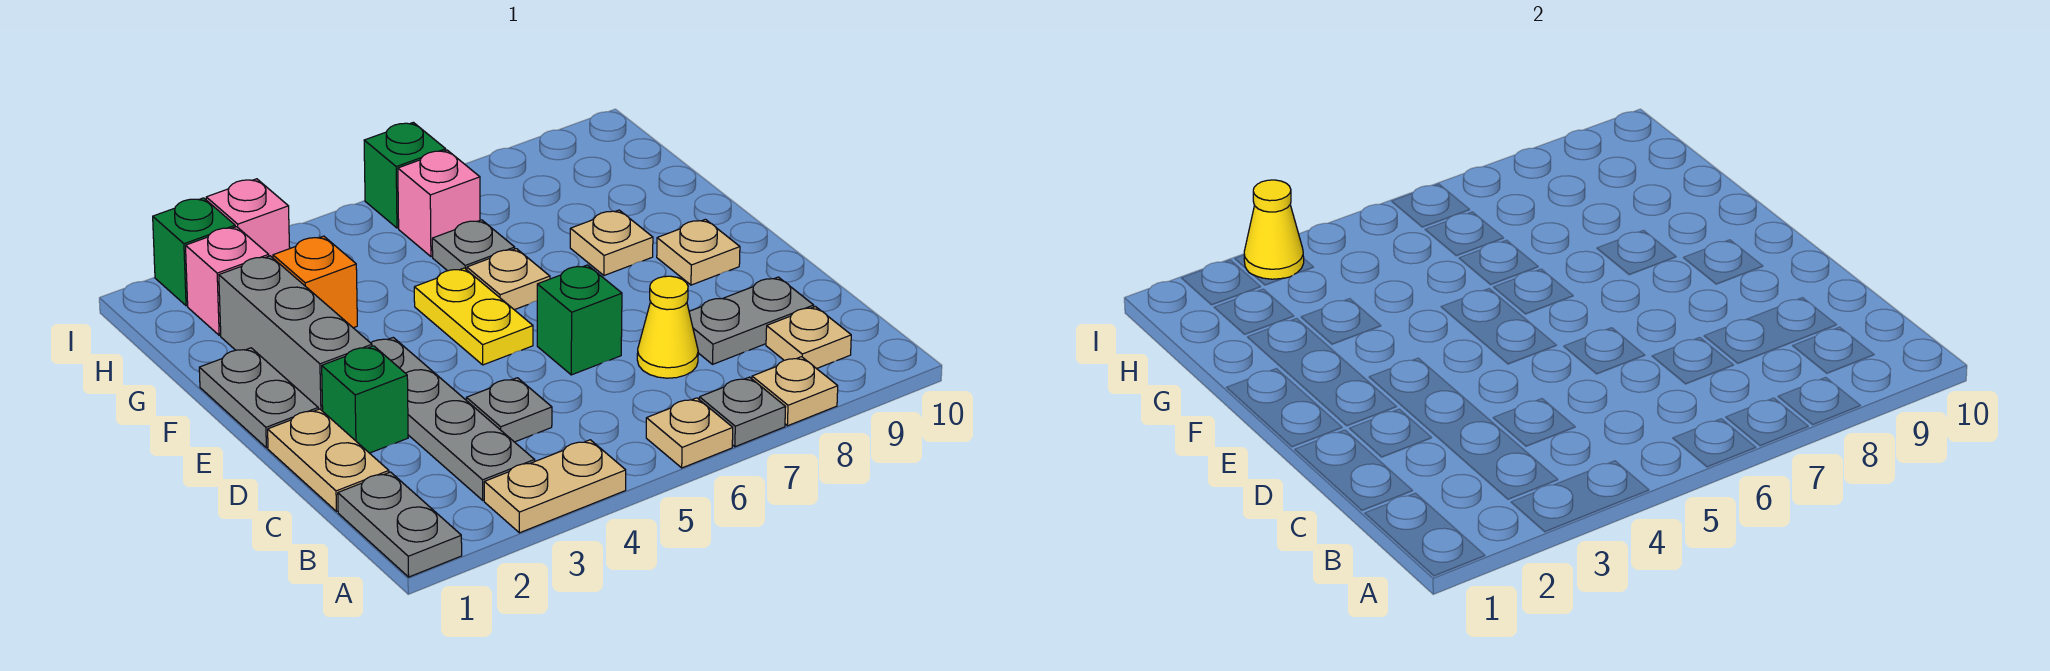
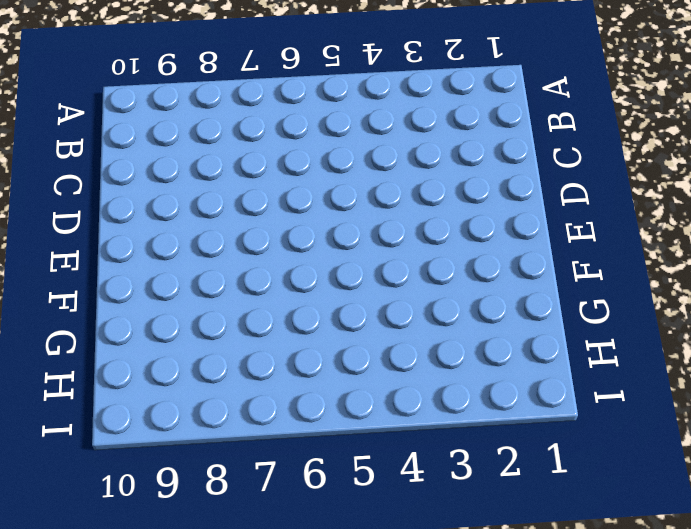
none -> grey plate A1:B1 level 1
none -> tan plate A3:A4 level 1
none -> tan plate A6 level 1

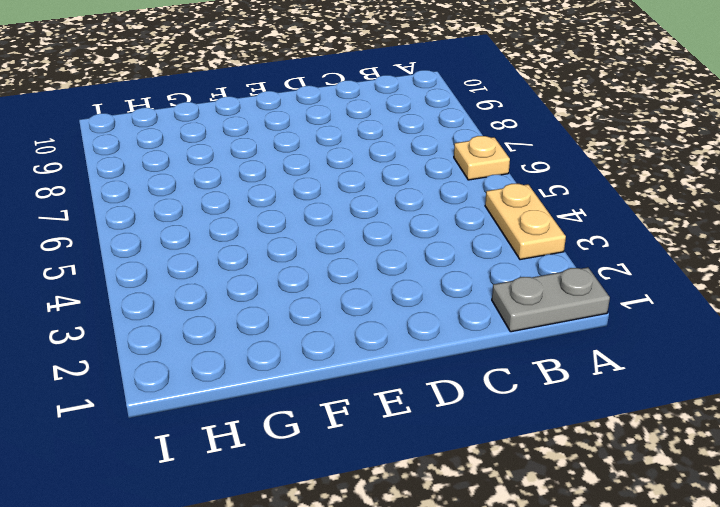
none -> grey plate A7 level 1
none -> tan plate A8 level 1
none -> grey plate B3:E3 level 1

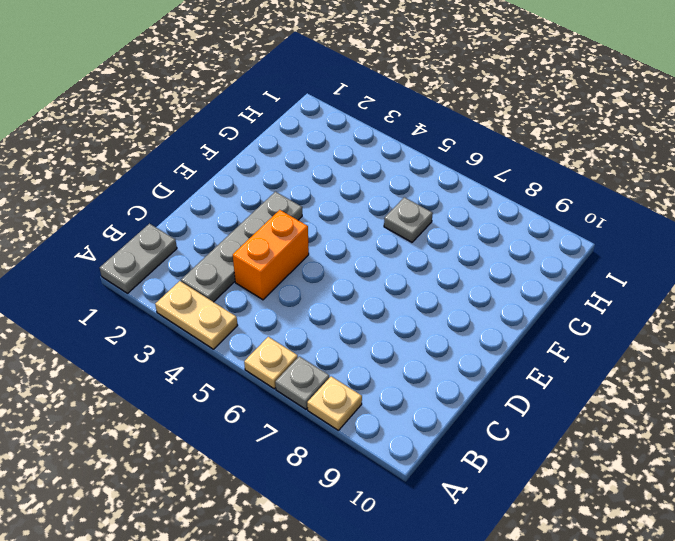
orange brick C4:D4 level 1 -> grey plate C4 level 1
none -> tan plate B9 level 1
none -> tan plate C1:D1 level 1
none -> yellow cone C7 level 1

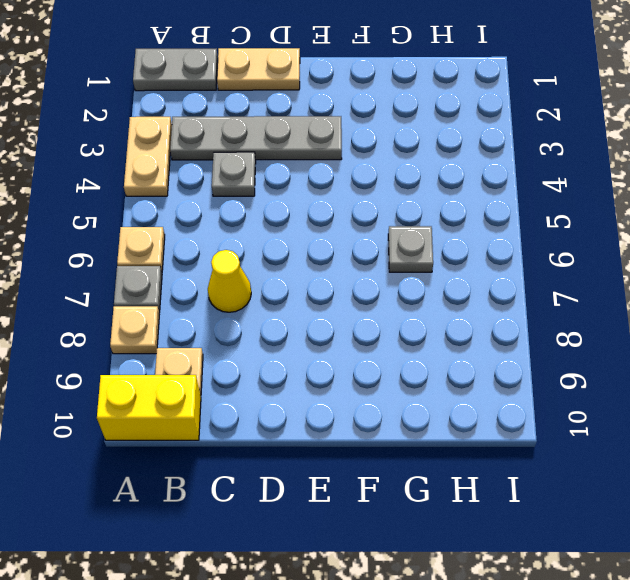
yellow brick A10:B10 level 1 -> none
none -> grey plate C8:C9 level 1
none -> green brick D2 level 1
none -> green brick D6 level 1

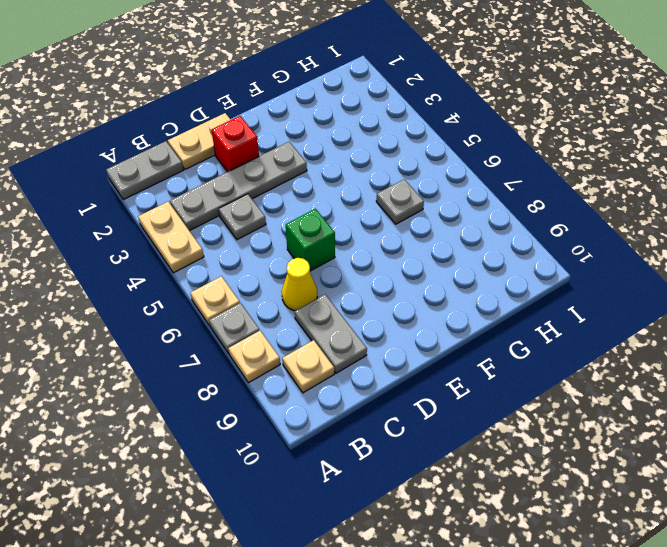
red brick D2 level 1 -> green brick D2 level 1
none -> grey plate E1:F1 level 1
none -> grey brick E2:G2 level 1
none -> yellow plate E5:F5 level 1

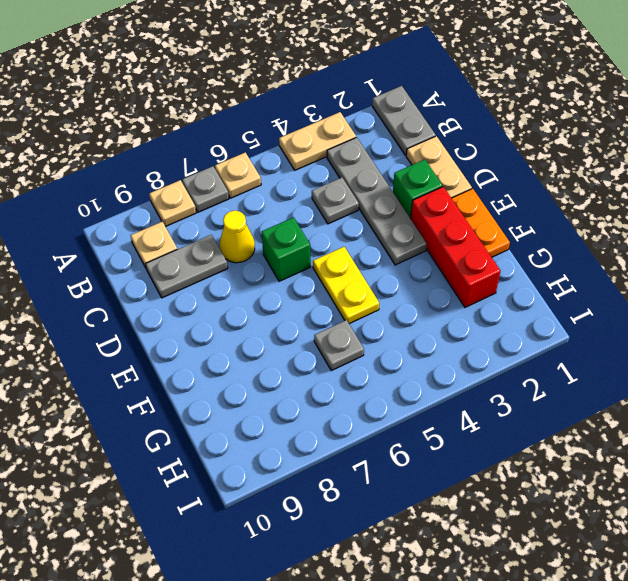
orange plate E1:F1 level 1 -> grey plate E1:F1 level 1
red brick E2:G2 level 1 -> grey brick E2:G2 level 1
none -> tan plate E9 level 1
none -> tan plate F6 level 1
none -> tan plate F8 level 1

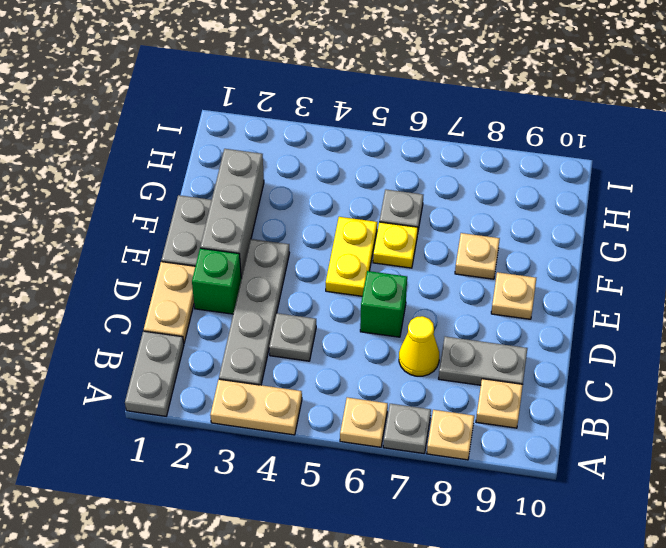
yellow plate F6 level 1 -> tan plate F6 level 1
none -> orange brick G3 level 1
none -> pink brick H2 level 1
none -> pink brick H6 level 1

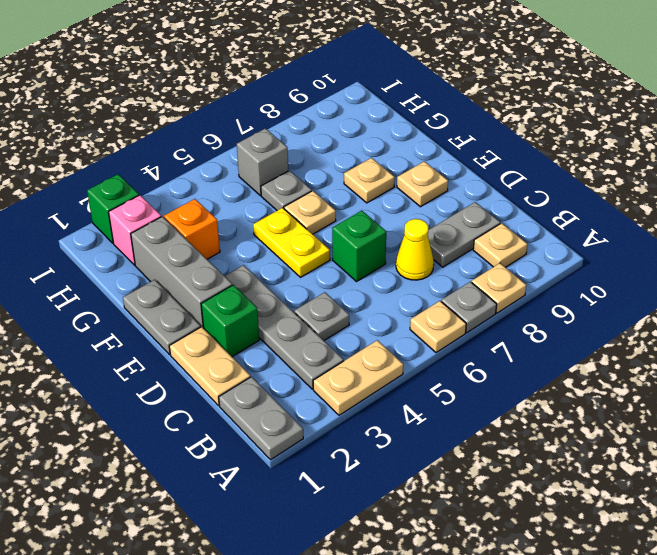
grey brick H6 level 1 -> pink brick H6 level 1
none -> pink brick I3 level 1
none -> green brick I6 level 1
none -> yellow cone I3 level 2

